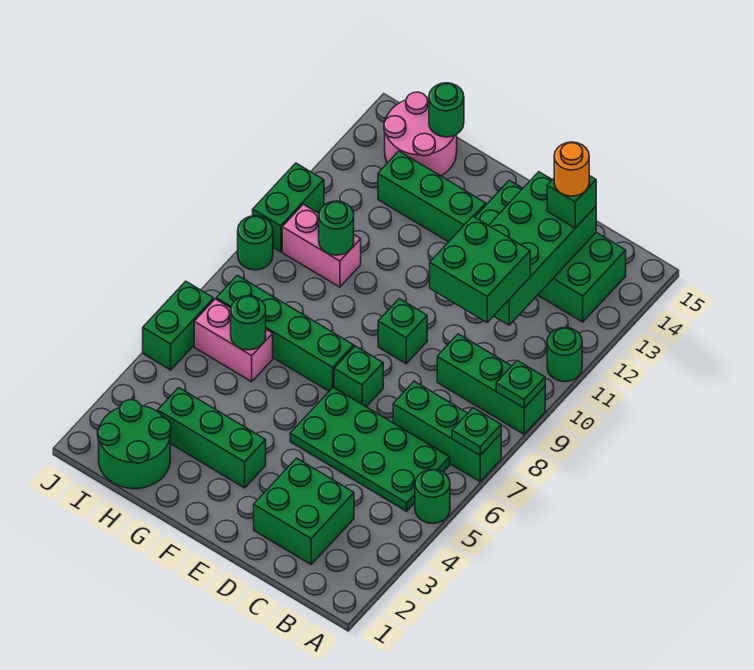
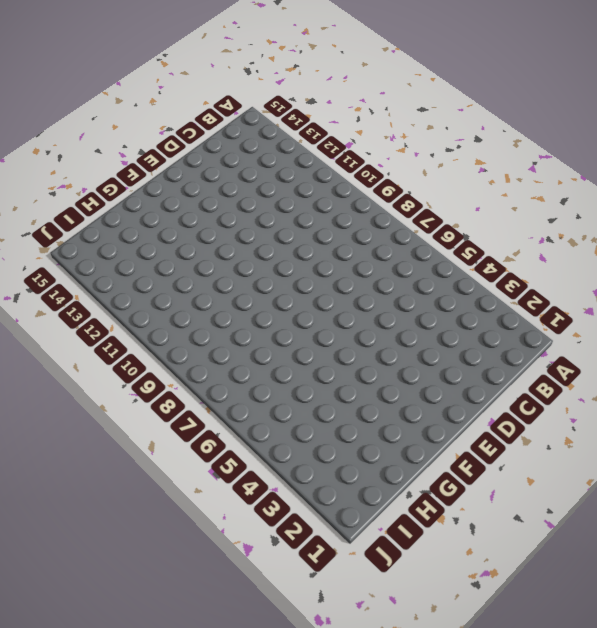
none -> green round brick A5 level 1
none -> green brick A7:C7 level 1
none -> green brick A9:C9 level 1

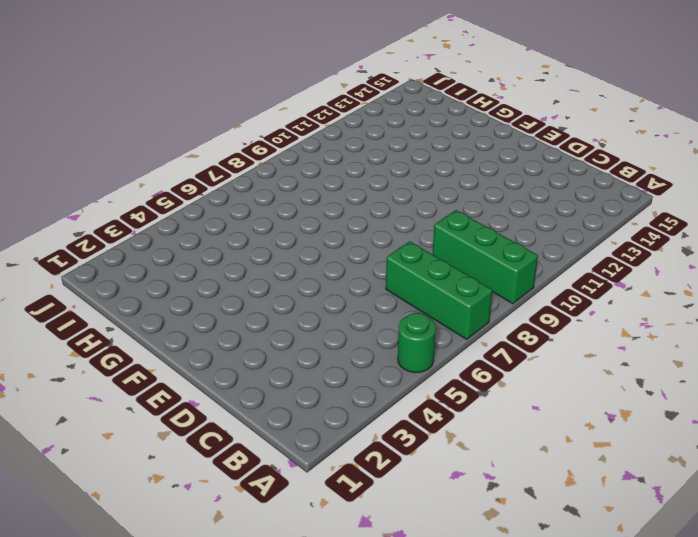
none -> green round brick A11 level 1
none -> green plate B5:E6 level 1
none -> green brick B13:E14 level 1

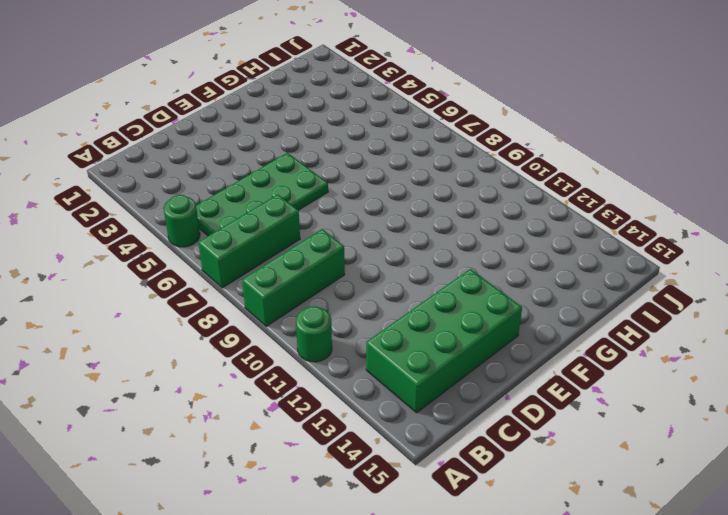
none -> green brick C2:D3 level 1
none -> green brick E7 level 1
none -> green brick E9 level 1

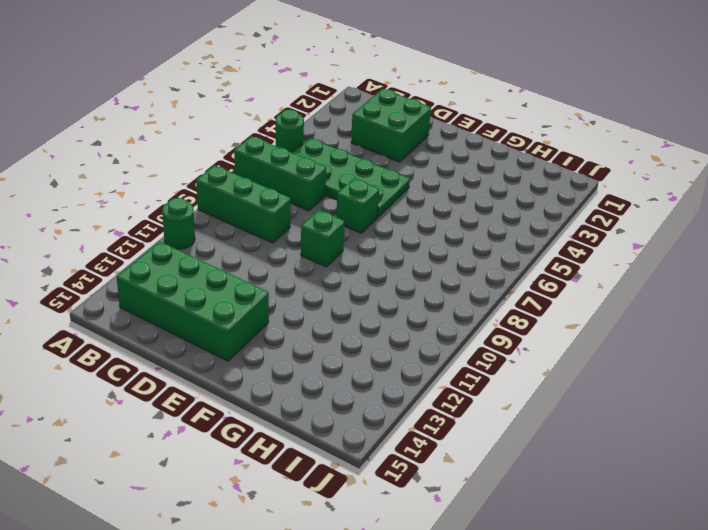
none -> green brick F3:H3 level 1
none -> green brick F7:I7 level 1
none -> green brick F13:H13 level 1

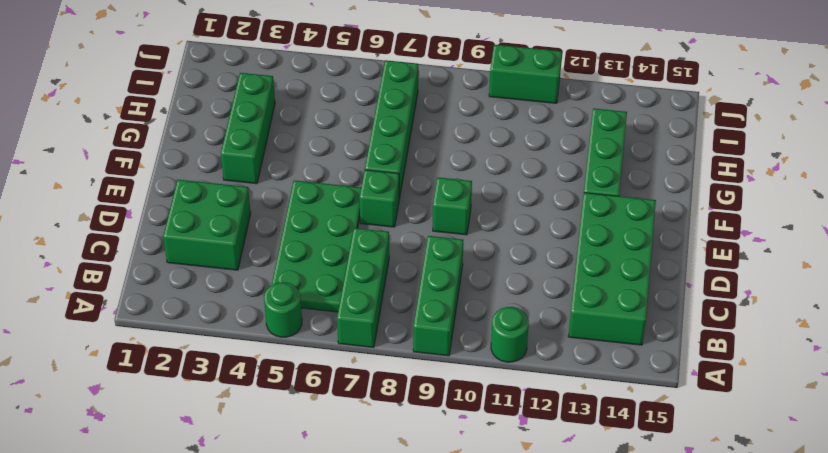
none -> green round brick H1:I2 level 1
none -> pink brick H6:I6 level 1
none -> pink brick H10:I10 level 1

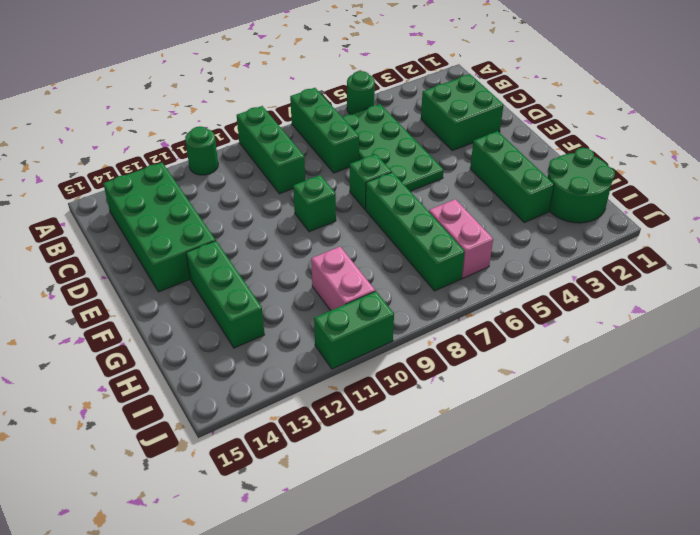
none -> pink round brick H14:I15 level 1
none -> green brick J5:J6 level 1
none -> green round brick J9 level 1

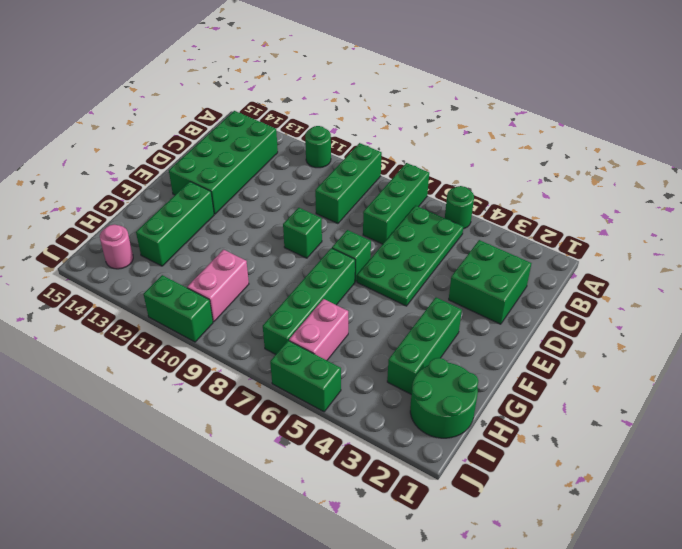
pink round brick I14 level 1 -> pink round brick H14:I15 level 1
none -> green round brick J9 level 1
none -> green plate A7 level 2
none -> green plate A9 level 2

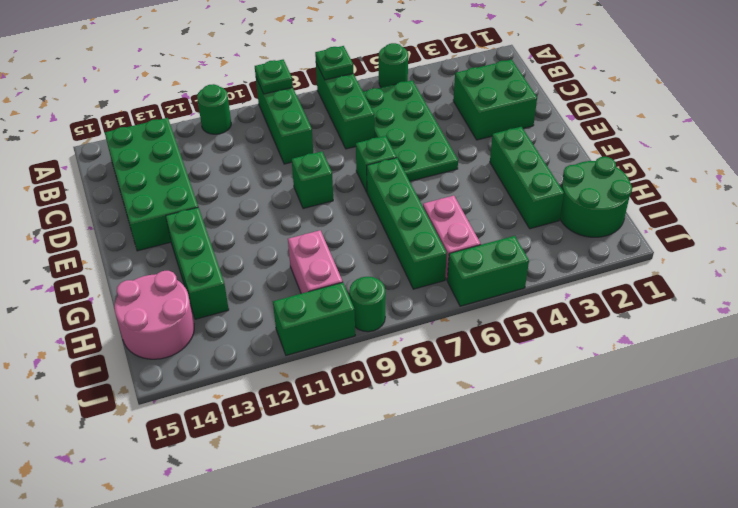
none -> green brick C11:D14 level 2
none -> green round brick H6 level 2
none -> green round brick H10 level 2

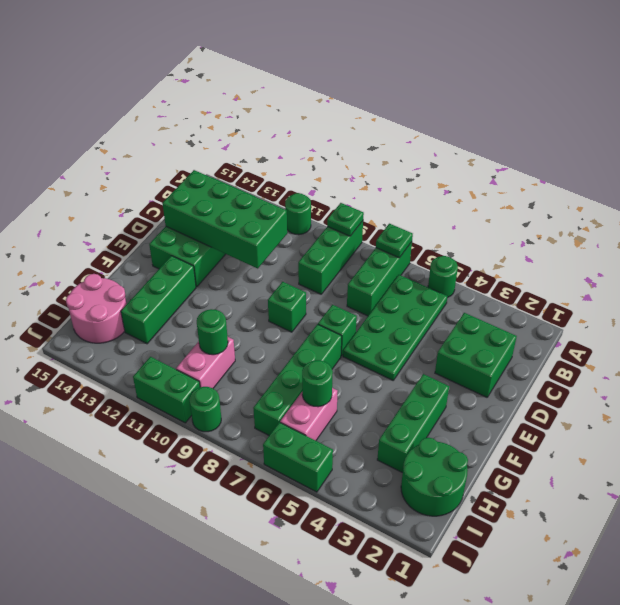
none -> green round brick H15 level 2
none -> green brick C10:D11 level 3
none -> green brick C14 level 3

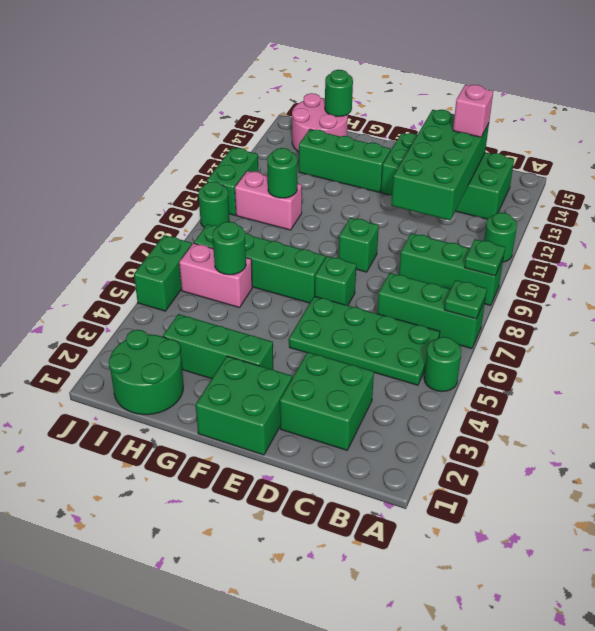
pink brick C14 level 3 -> green brick C14 level 3
green brick E1:F2 level 1 -> green brick C10:D11 level 3
none -> orange round brick C14 level 4

